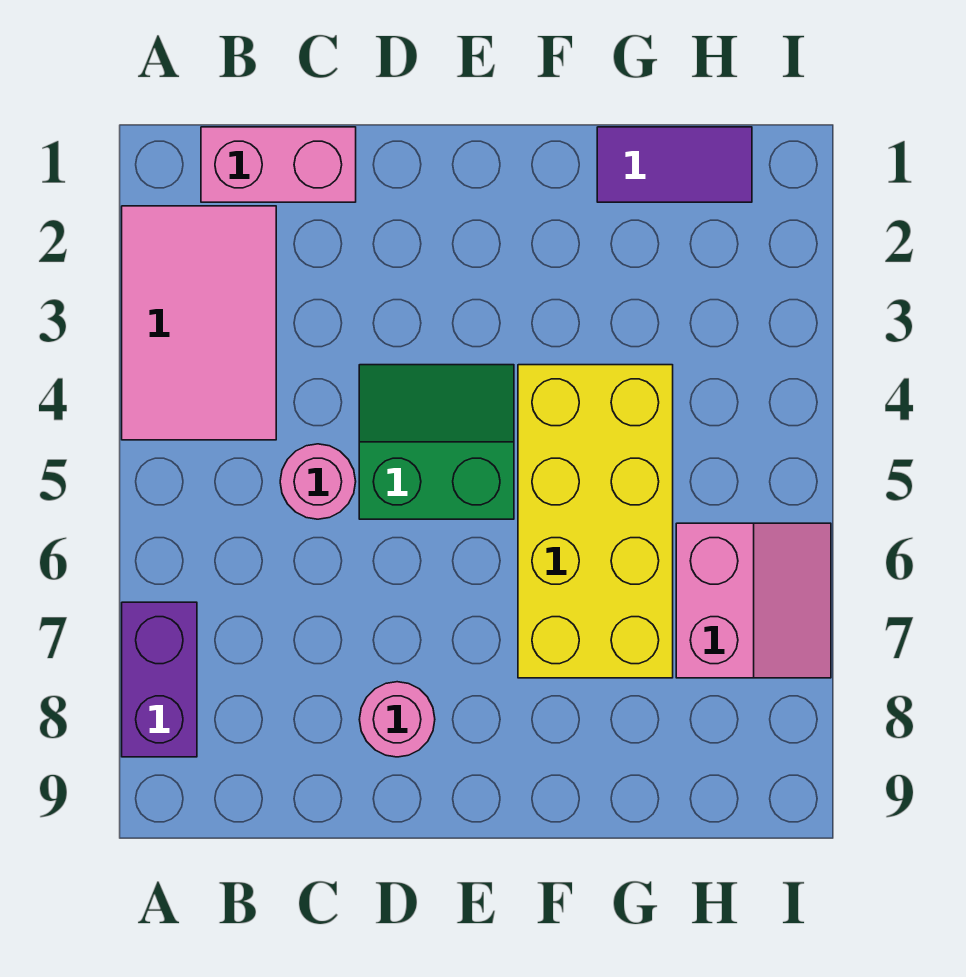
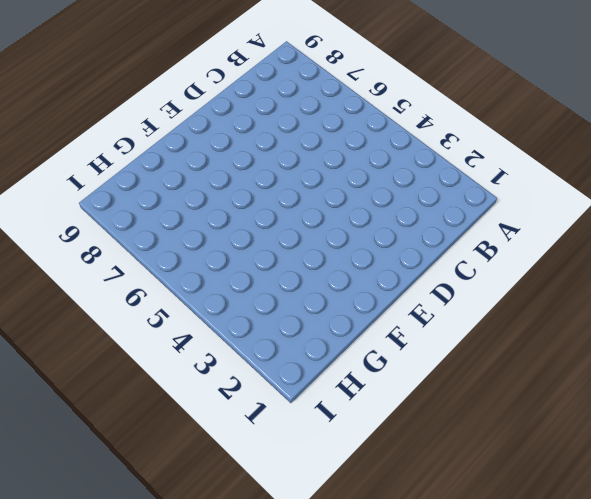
none -> pink tile A2:B4 level 1
none -> purple brick A7:A8 level 1

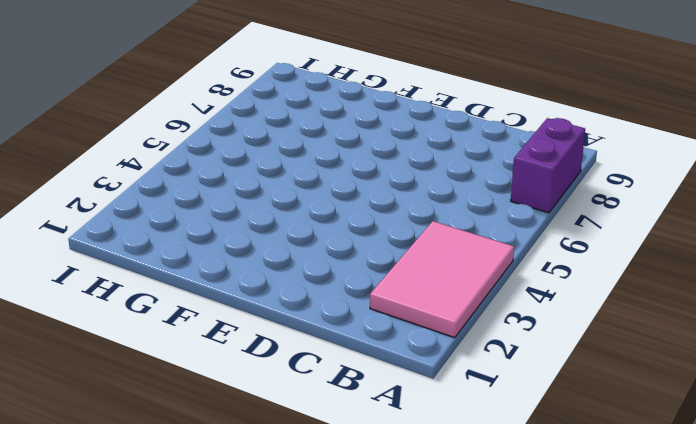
none -> pink brick B1:C1 level 1
none -> pink round brick C5 level 1

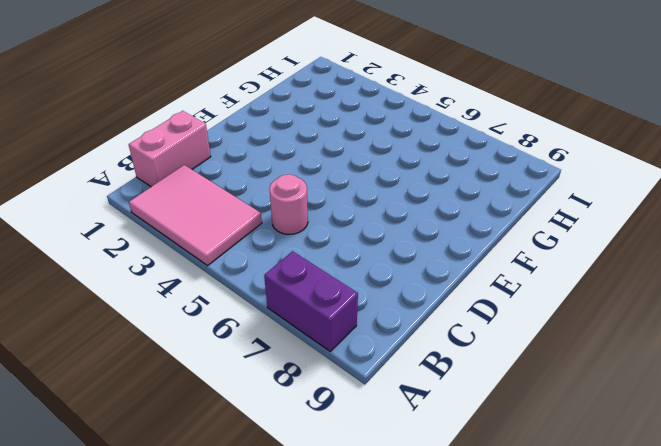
none -> green slope D4:E5 level 1 top 5
none -> pink round brick D8 level 1

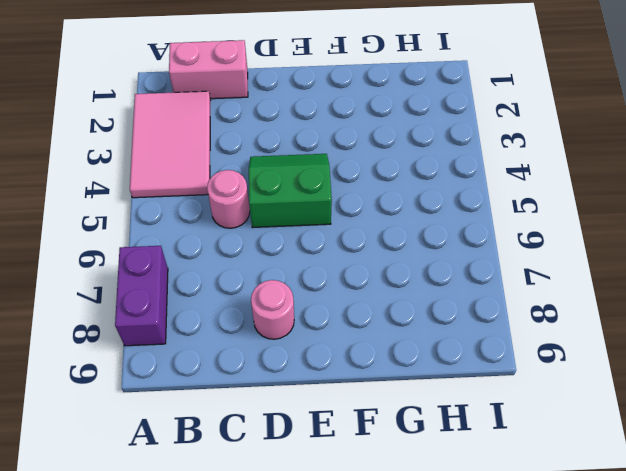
none -> yellow brick F4:G7 level 1
none -> purple tile G1:H1 level 1

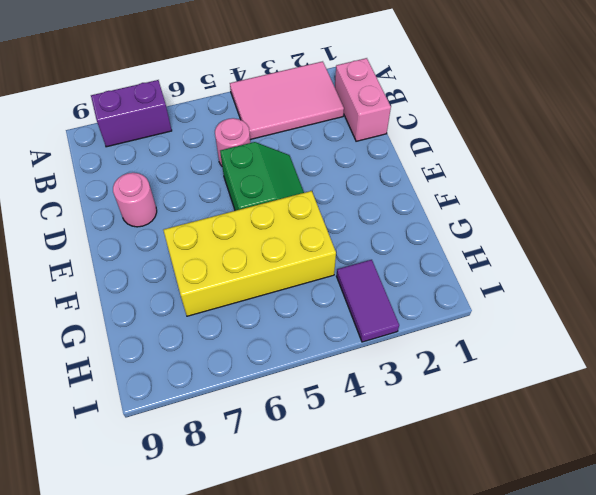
purple tile H3:I3 level 1 -> purple tile G1:H1 level 1
none -> pink slope H6:I7 level 1 top H

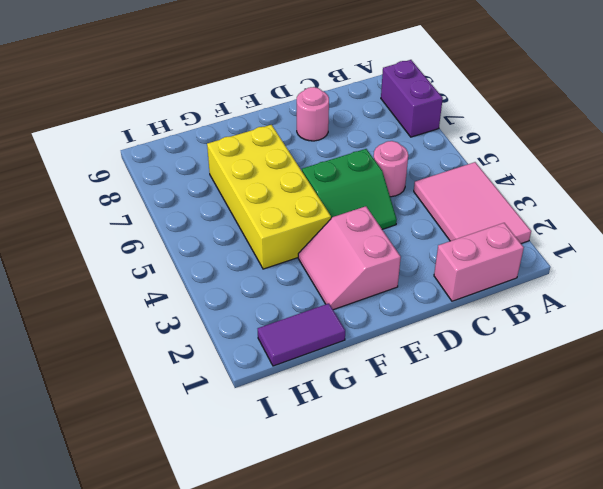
pink slope E2:F3 level 1 top E -> pink slope H6:I7 level 1 top H

